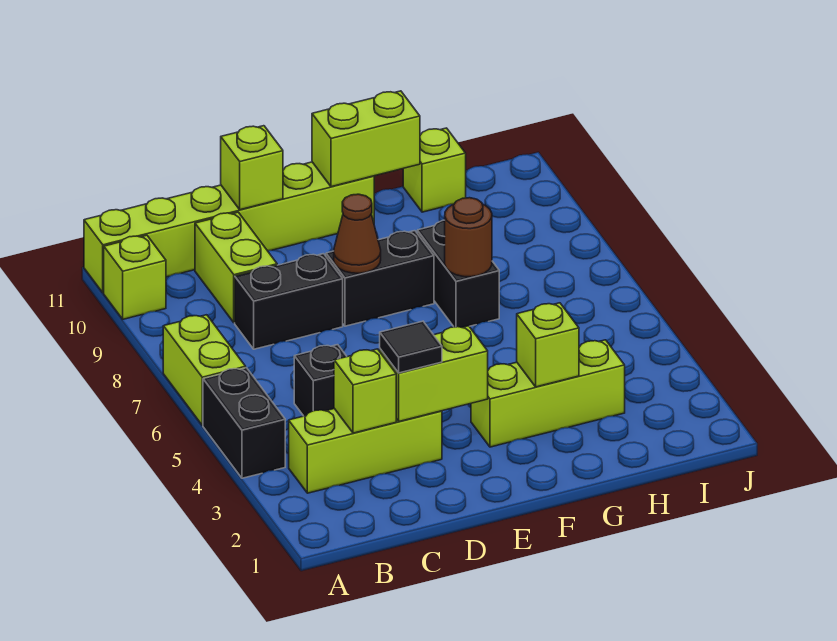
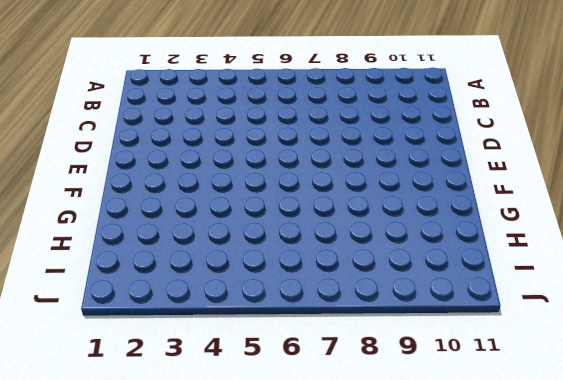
none -> black brick A4:A5 level 1
none -> lime brick A6:A7 level 1
none -> lime brick A10 level 1

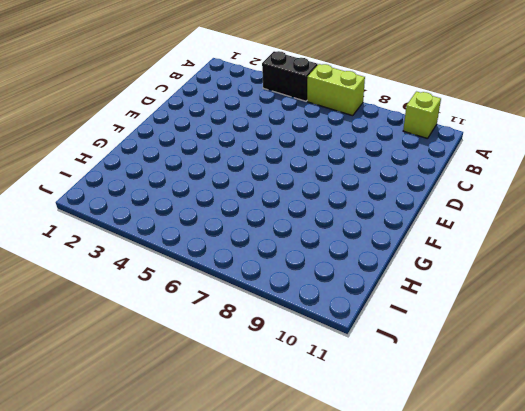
none -> lime brick A11:F11 level 1
none -> lime brick B3:D3 level 1
none -> black brick C5 level 1

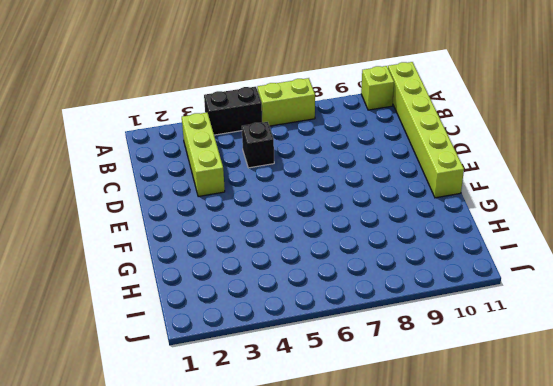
none -> black brick C8:D8 level 1
none -> lime brick C9:C10 level 1
none -> black brick E8:F8 level 1

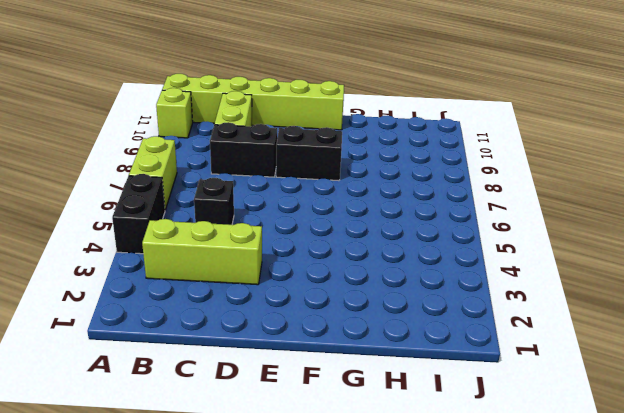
none -> lime brick F3:H3 level 1
none -> black brick G7:G8 level 1
none -> lime brick H11 level 1

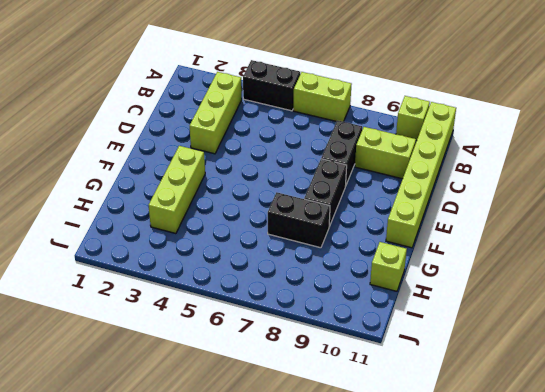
none -> black brick C5 level 1
none -> lime brick C3 level 2
none -> lime brick D3:E3 level 2

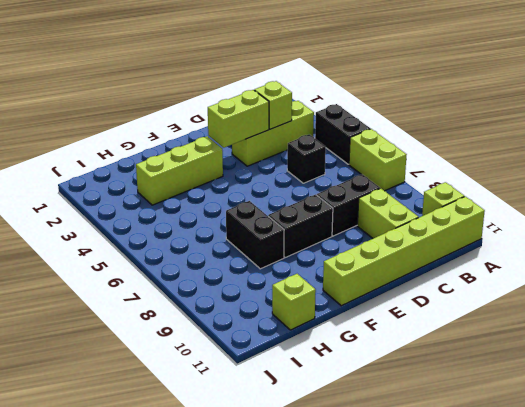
none -> lime brick D11 level 2
none -> brown cone E8 level 2
none -> lime brick F11:G11 level 2

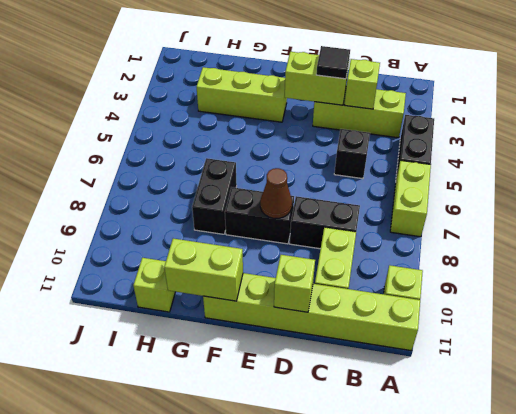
none -> lime brick G3 level 2
none -> brown round brick G7 level 2

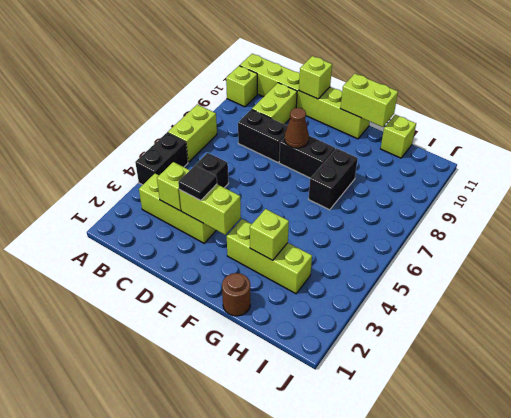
brown round brick G1 level 1 -> brown round brick G7 level 2

